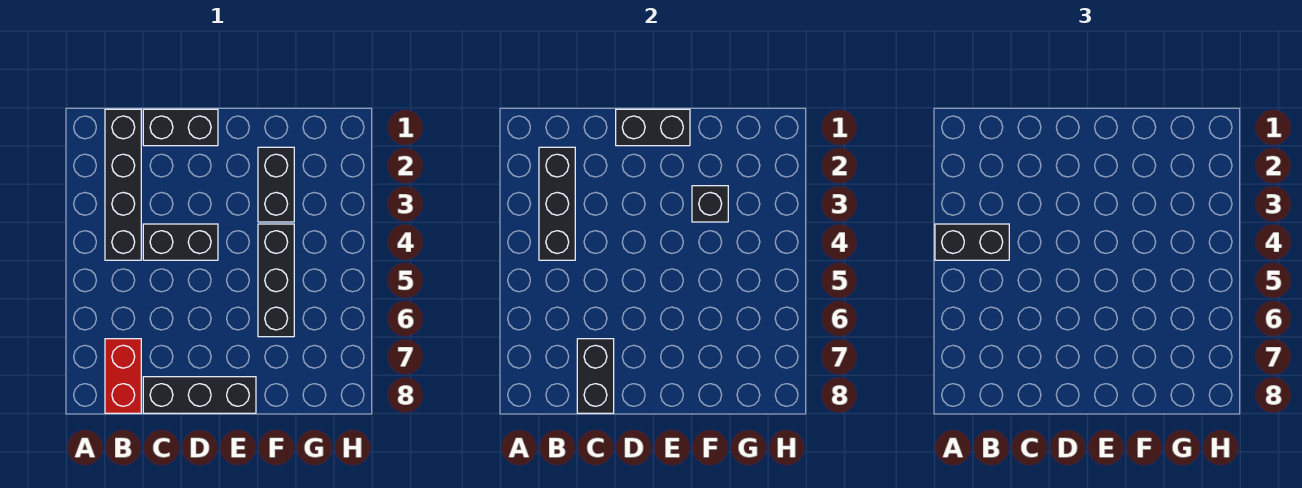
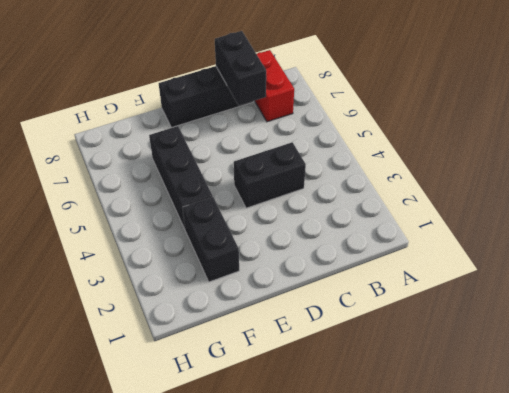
none -> black brick B1:B4 level 1
none -> black brick C1:D1 level 1
none -> black brick B2:B4 level 2

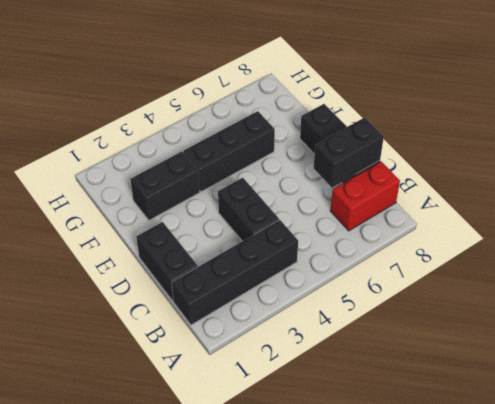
none -> black brick B2:B4 level 2
none -> black brick D1:E1 level 2
none -> black brick F3 level 2

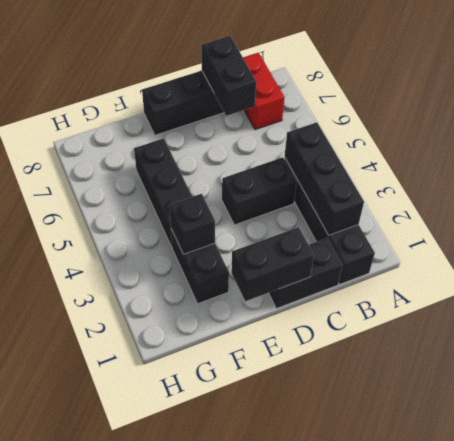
none -> black brick A4:B4 level 3

